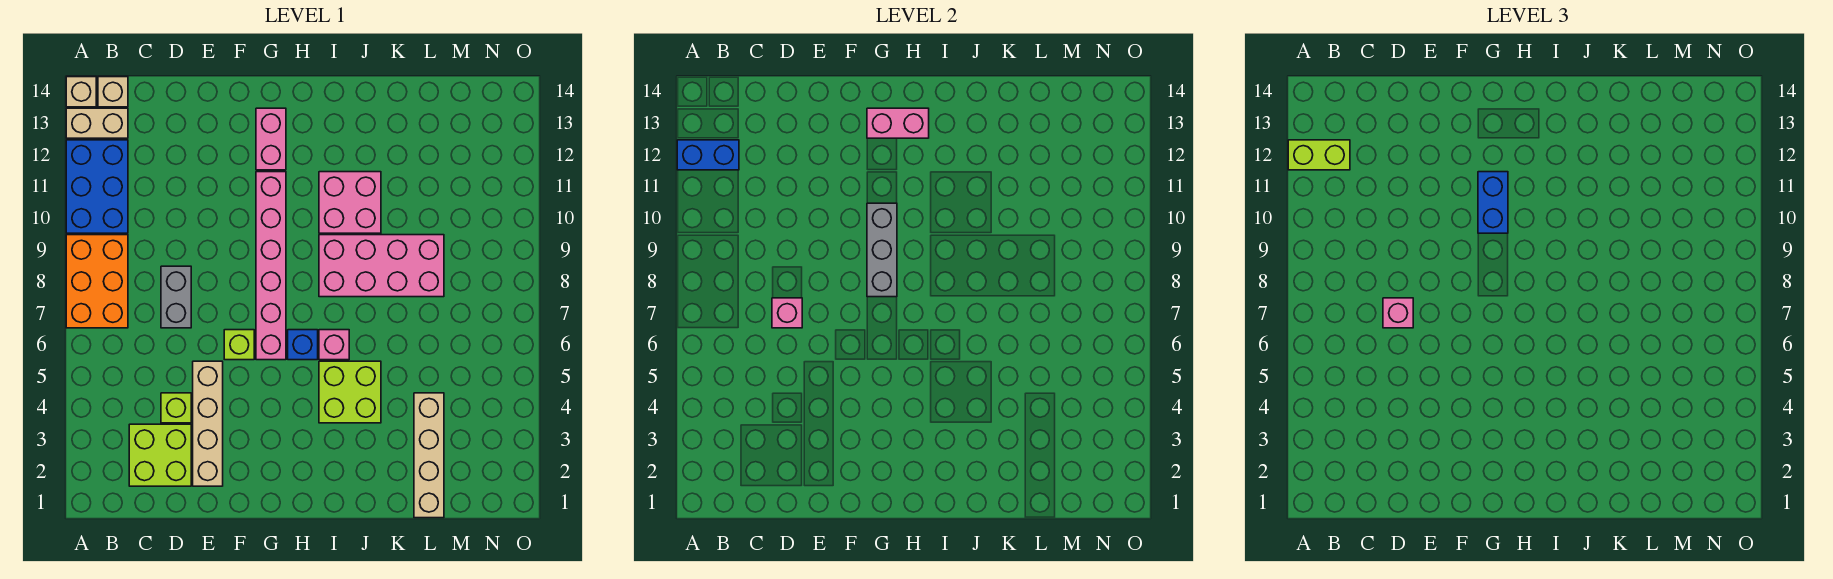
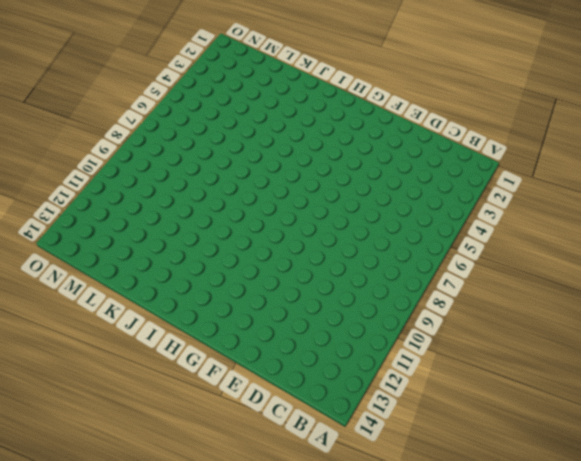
none -> orange brick A7:B9 level 1
none -> blue brick A10:B12 level 1
none -> tan brick A13:B13 level 1

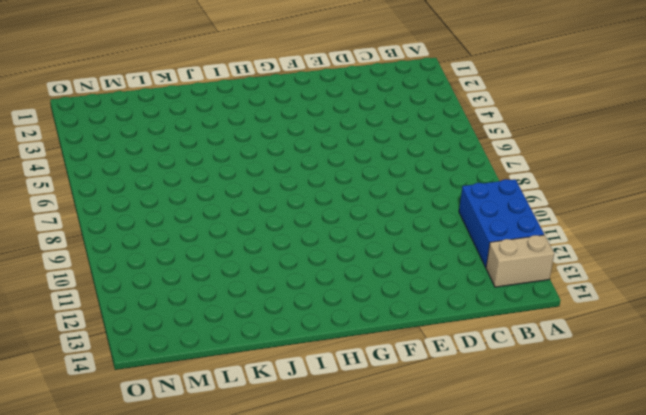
none -> orange brick A7:B9 level 1
none -> tan brick A14 level 1
none -> tan brick B14 level 1

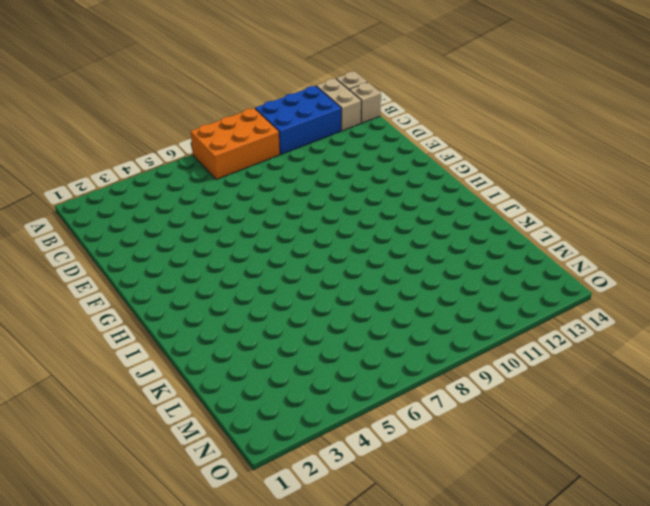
none -> lime brick C2:D3 level 1
none -> lime brick D4 level 1
none -> grey brick D7:D8 level 1

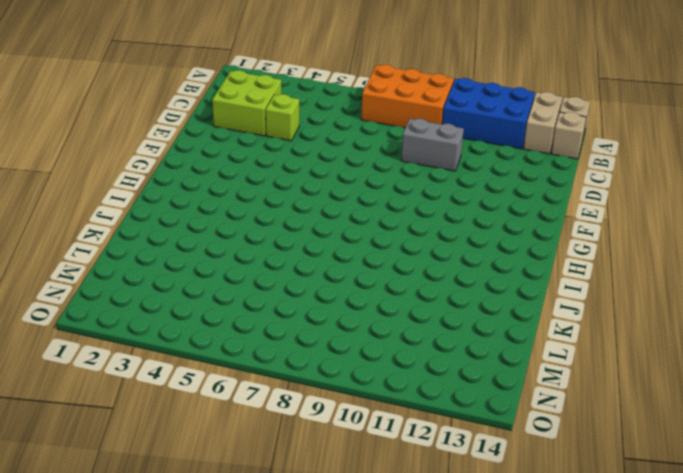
grey brick D9:D10 level 1 -> grey brick D7:D8 level 1
none -> tan brick E2:E5 level 1
none -> lime brick F6 level 1
none -> pink brick G6:G11 level 1

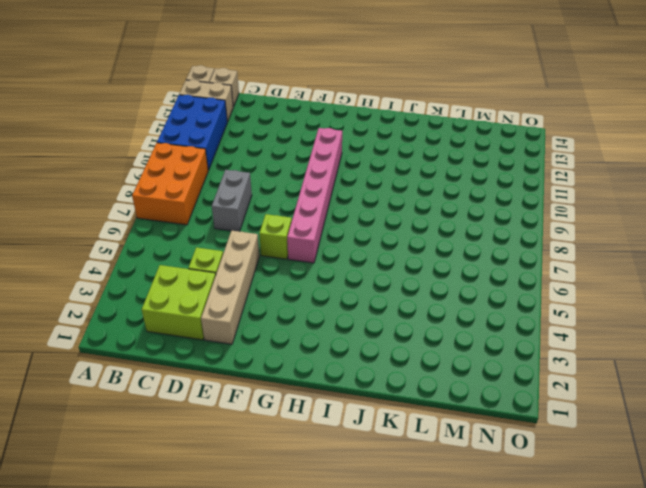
none -> pink brick G12:G13 level 1
none -> blue brick H6 level 1
none -> lime brick I4:J5 level 1

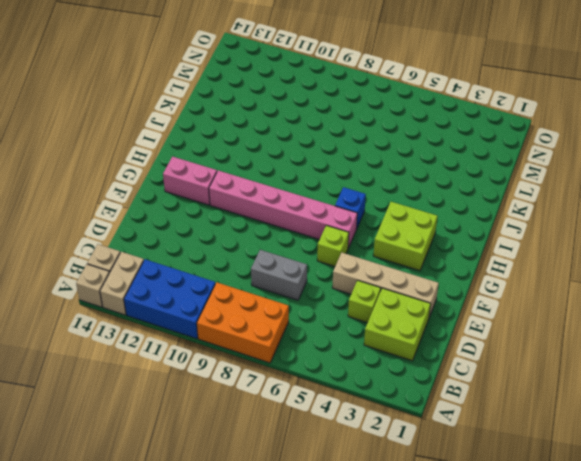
lime brick G3:H4 level 1 -> lime brick I4:J5 level 1
none -> pink brick I6 level 1
none -> pink brick I8:L9 level 1
none -> pink brick I10:J11 level 1

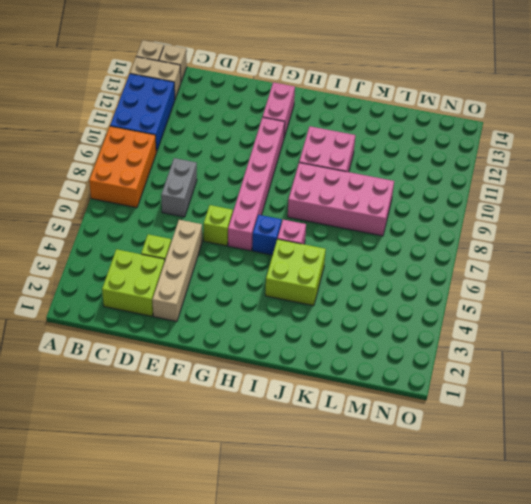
none -> tan brick L1:L4 level 1
none -> blue brick A12:B12 level 2
none -> pink brick D7 level 2

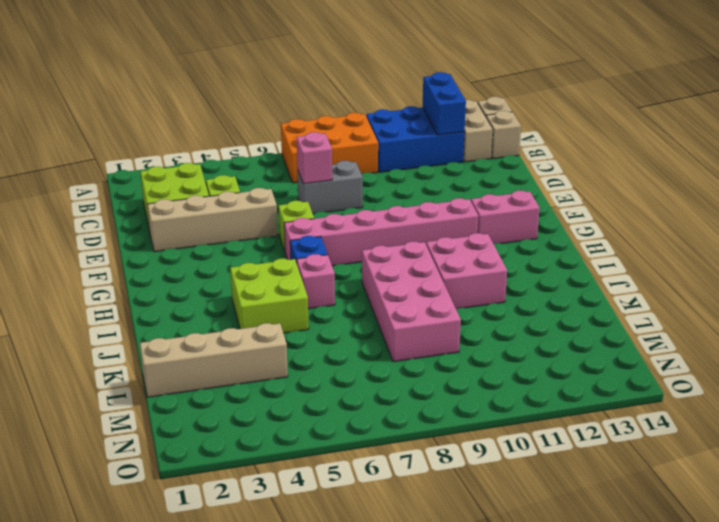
none -> grey brick G8:G10 level 2
none -> pink brick G13:H13 level 2
none -> lime brick A12:B12 level 3

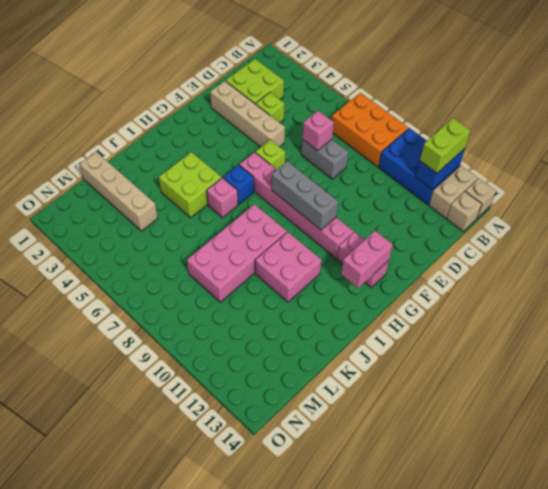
none -> pink brick D7 level 3
none -> blue brick G10:G11 level 3

